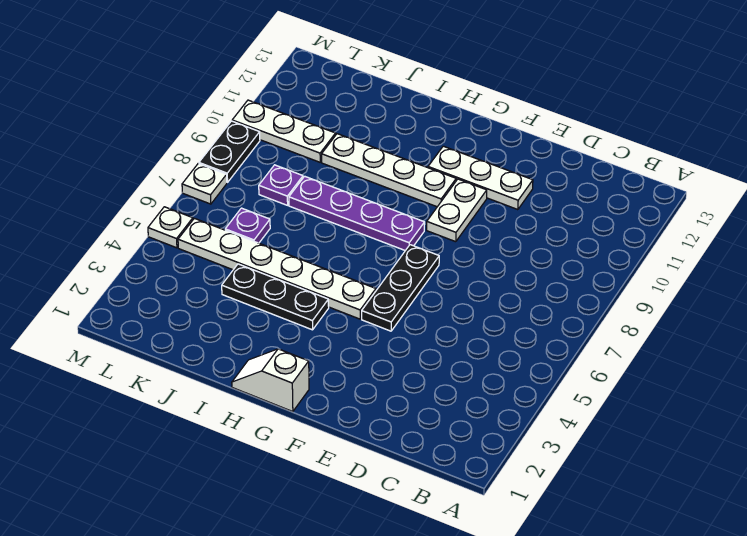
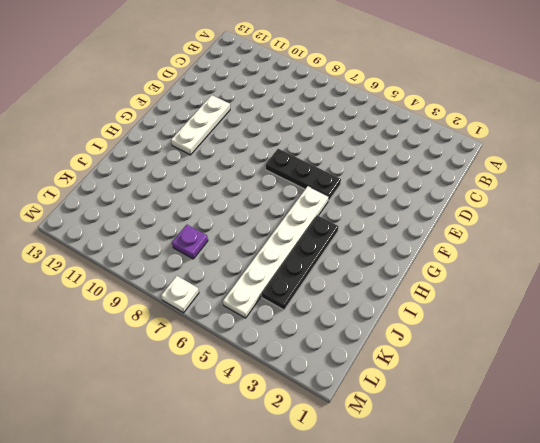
black plate H4:K4 level 1 -> black plate H4:J4 level 1
none -> white plate F9:F10 level 1
none -> white slope G1:H1 level 1 top G
none -> purple plate G8:J8 level 1

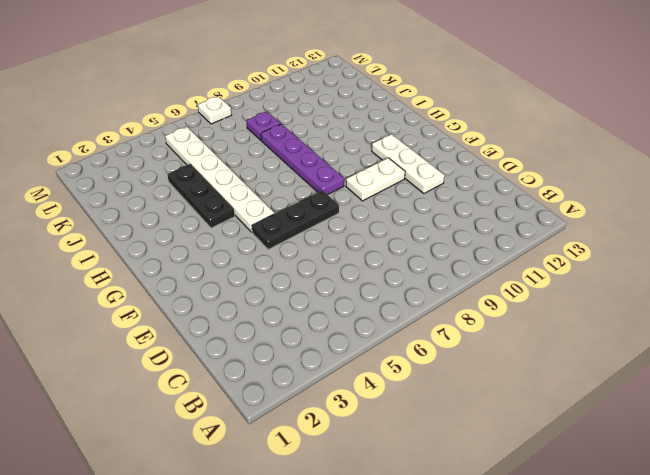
none -> white slope G1:H1 level 1 top G
none -> white plate G10:J10 level 1
none -> purple plate K6 level 1

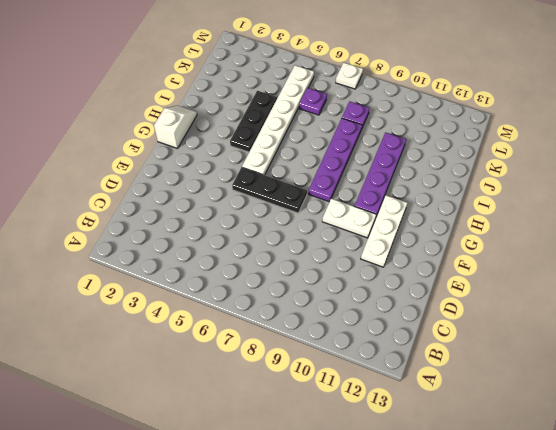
purple plate G10:J10 level 1 -> white plate G10:J10 level 1
none -> white plate K10:M10 level 1
none -> white plate M5 level 1
none -> black plate M8:M9 level 1

